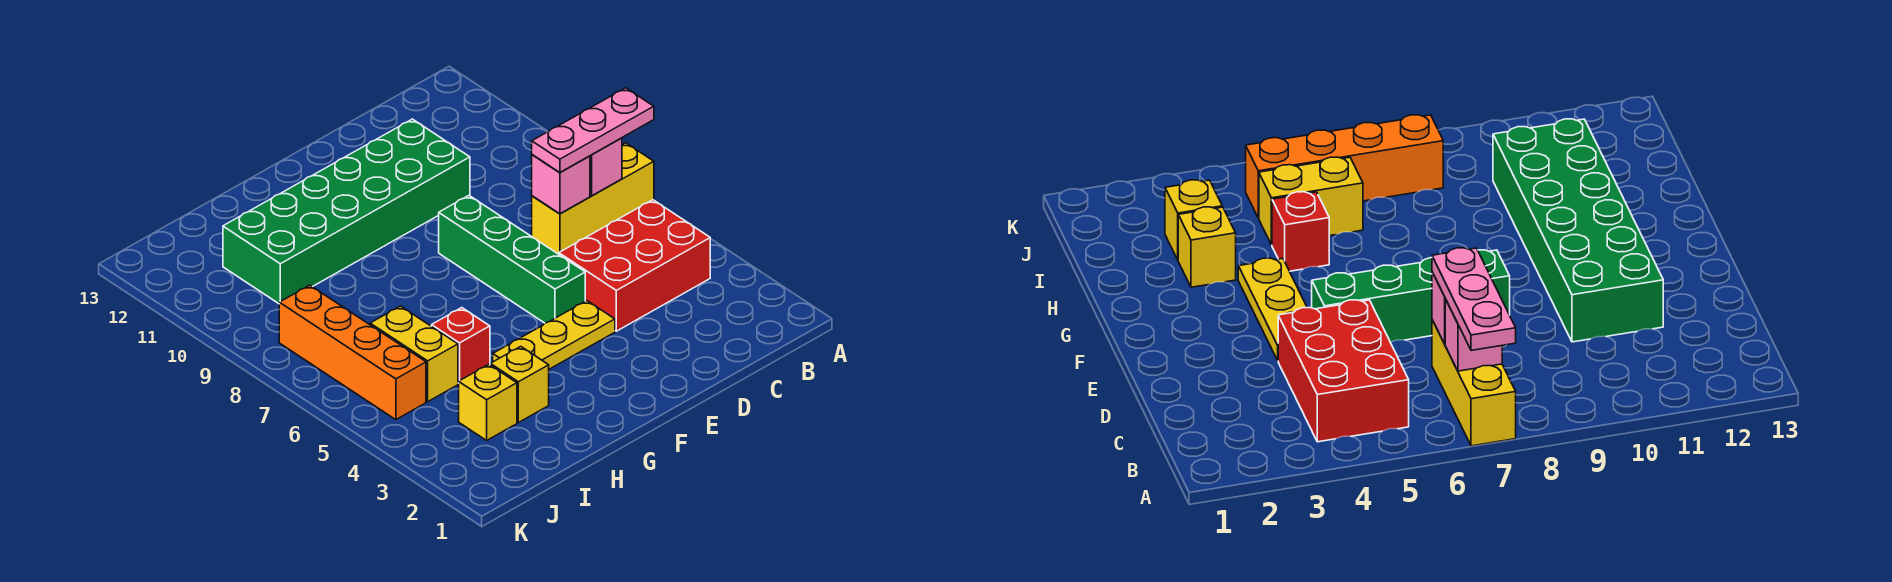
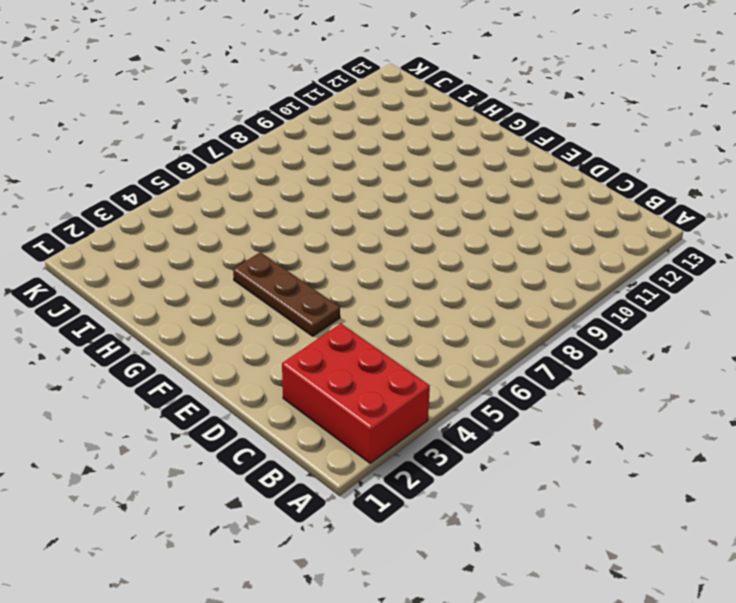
red brick A2:C3 level 1 -> red brick B4:D5 level 1
brown plate E4:G4 level 1 -> yellow plate E4:G4 level 1
none -> yellow brick A7:C7 level 1
none -> green brick D10:I11 level 1
none -> green brick E5:E8 level 1

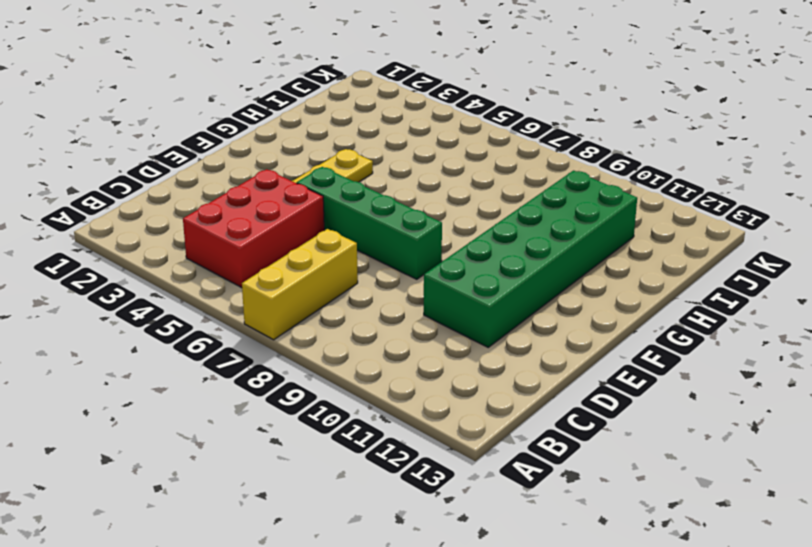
none -> yellow brick H3 level 1
none -> red brick H5 level 1
none -> yellow brick I3 level 1

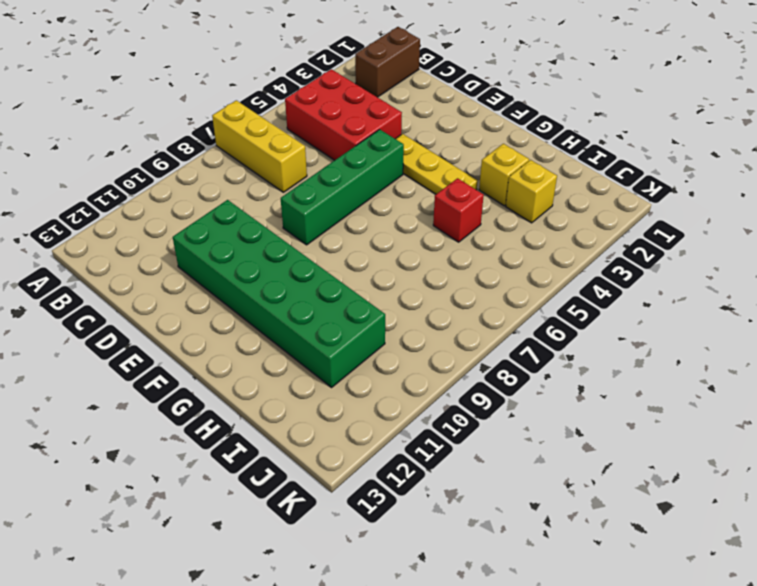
brown brick B1:B2 level 1 -> none
none -> yellow brick I5:I6 level 1
none -> orange brick J5:J8 level 1
none -> pink brick B7 level 2

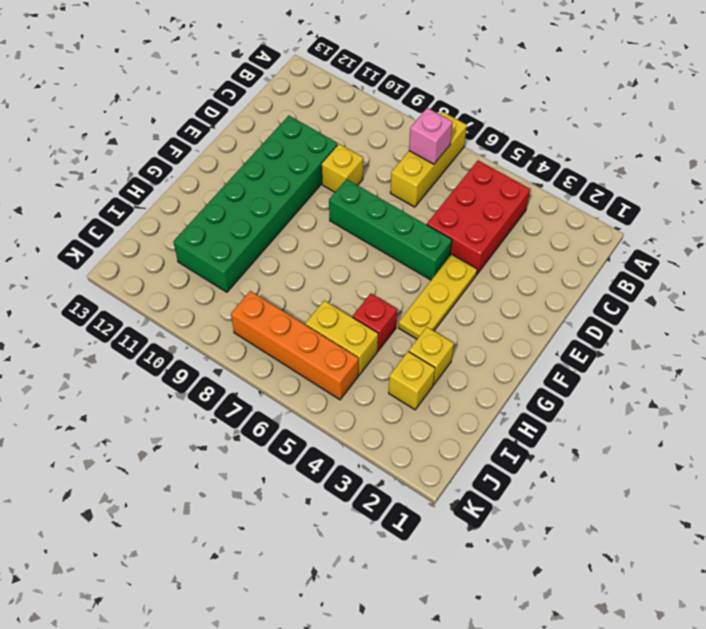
yellow brick D9 level 1 -> none
none -> pink brick C7 level 2
none -> pink plate A7:C7 level 3

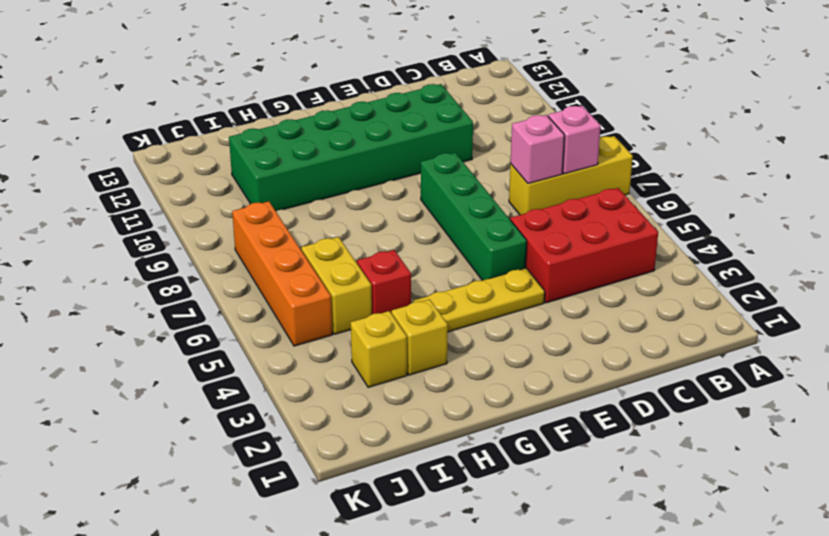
none -> pink plate A7:C7 level 3

